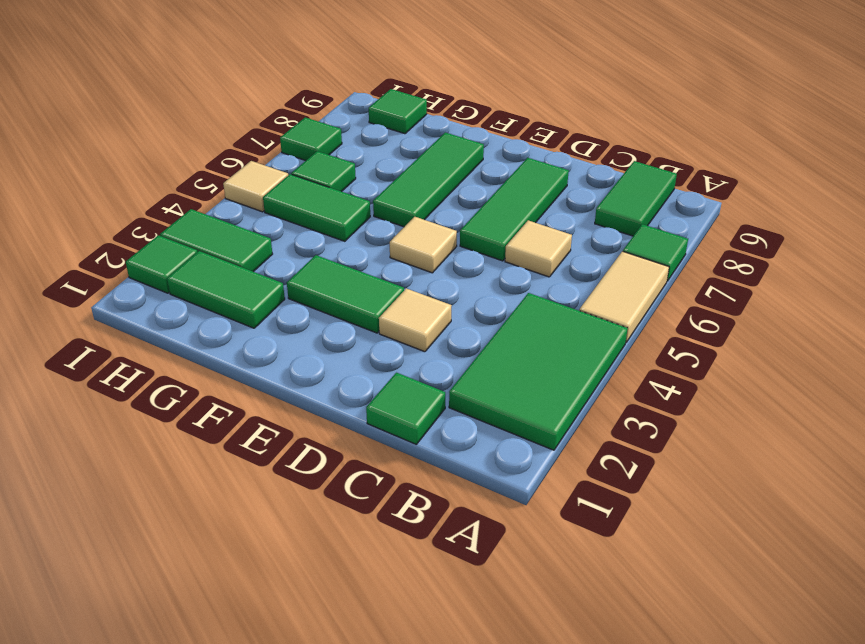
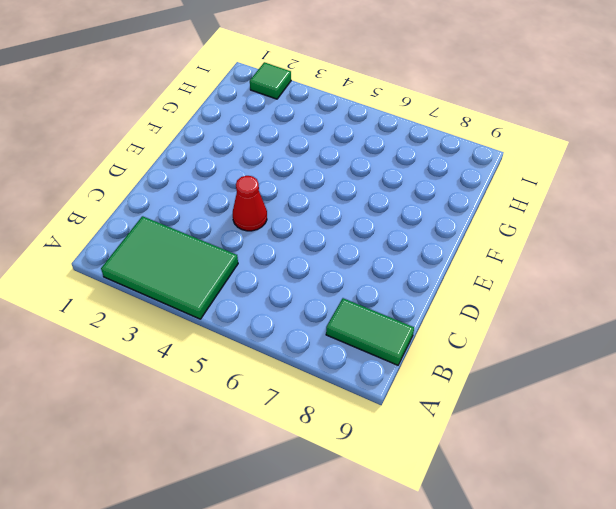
red cone D4 level 1 -> none
none -> tan tile A5:A6 level 1
none -> green tile A7 level 1
none -> green tile C1 level 1

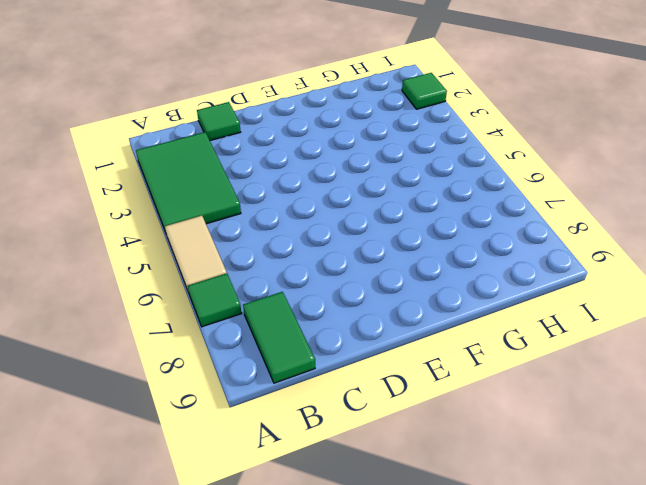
none -> tan tile C6 level 1
none -> tan tile D3 level 1
none -> green tile D6:D8 level 1

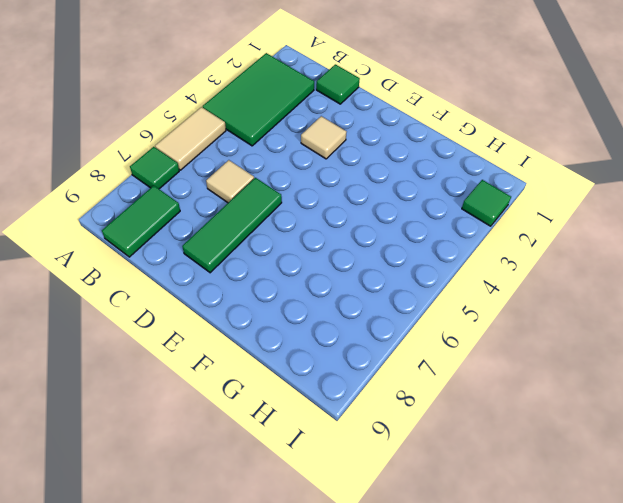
none -> green tile E3:F3 level 1
none -> tan tile E5 level 1
none -> green tile F6:F8 level 1

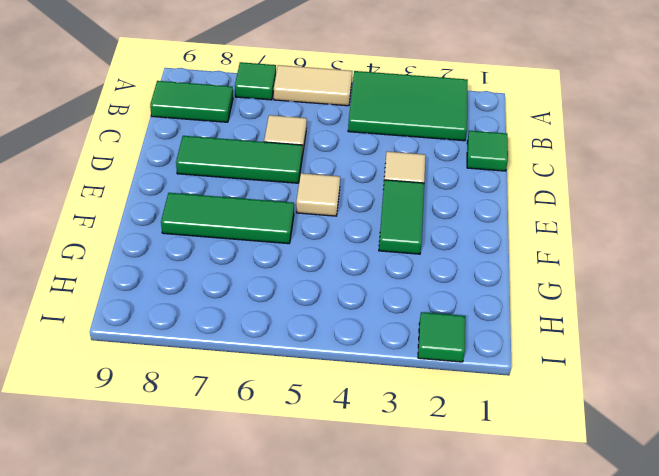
none -> green tile G2:H2 level 1
none -> green tile G5:H5 level 1
none -> green tile H3:I3 level 1

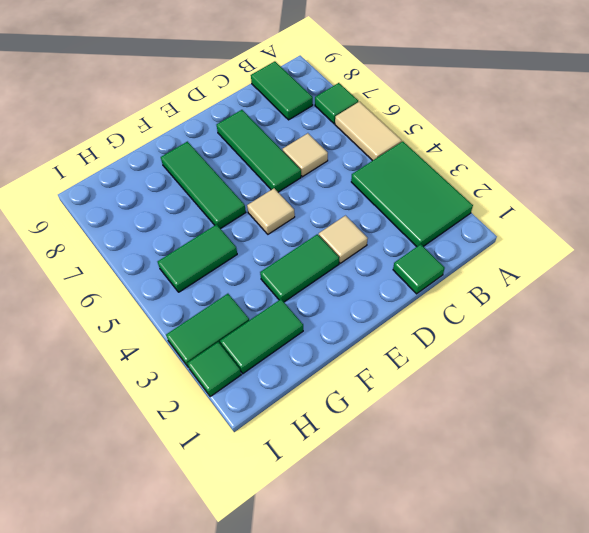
none -> green tile H6 level 1
none -> green tile H9 level 1
none -> tan tile I5 level 1

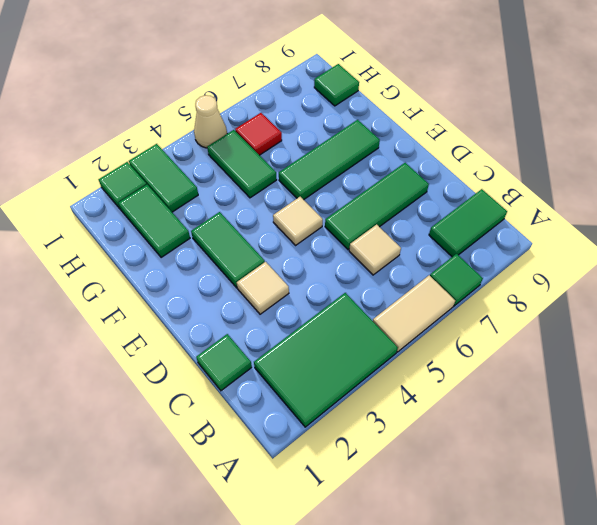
red tile H6 level 1 -> green tile H6 level 1
tan cone I5 level 1 -> tan tile I5 level 1
none -> green tile I7 level 1

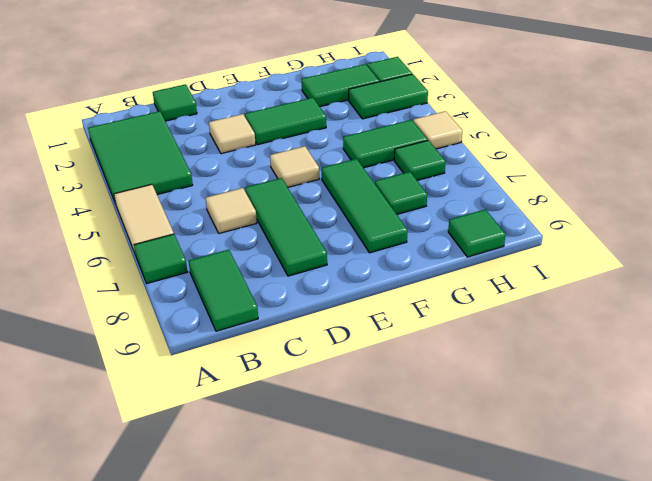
green tile G7 level 1 -> green tile I7 level 1

